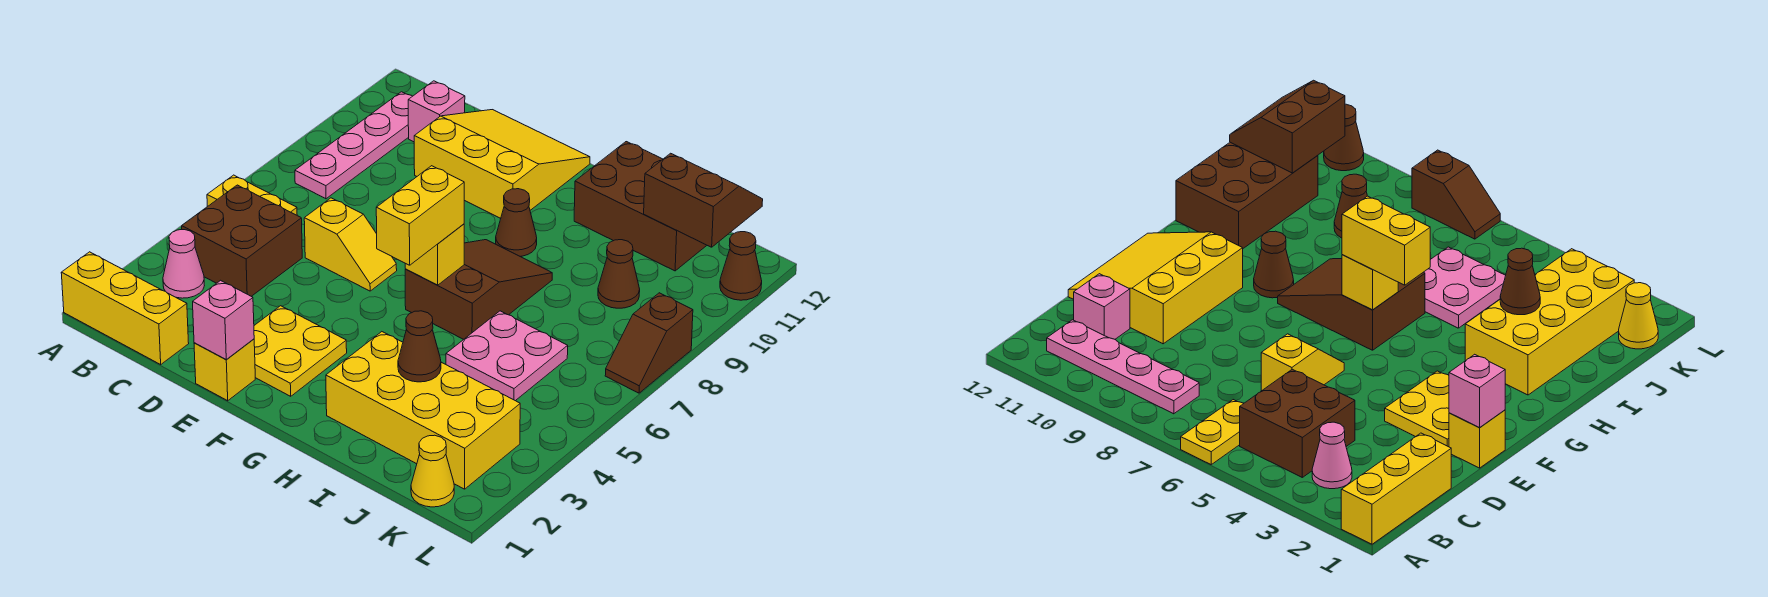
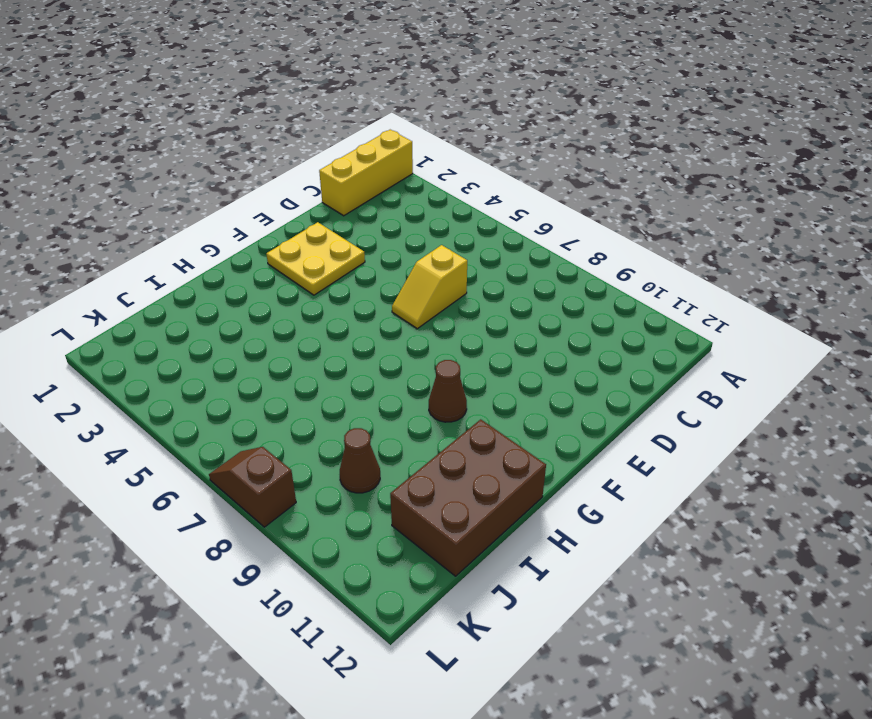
none -> yellow plate A6:B6 level 1
none -> pink cone B3 level 1
none -> brown brick B4:C5 level 1

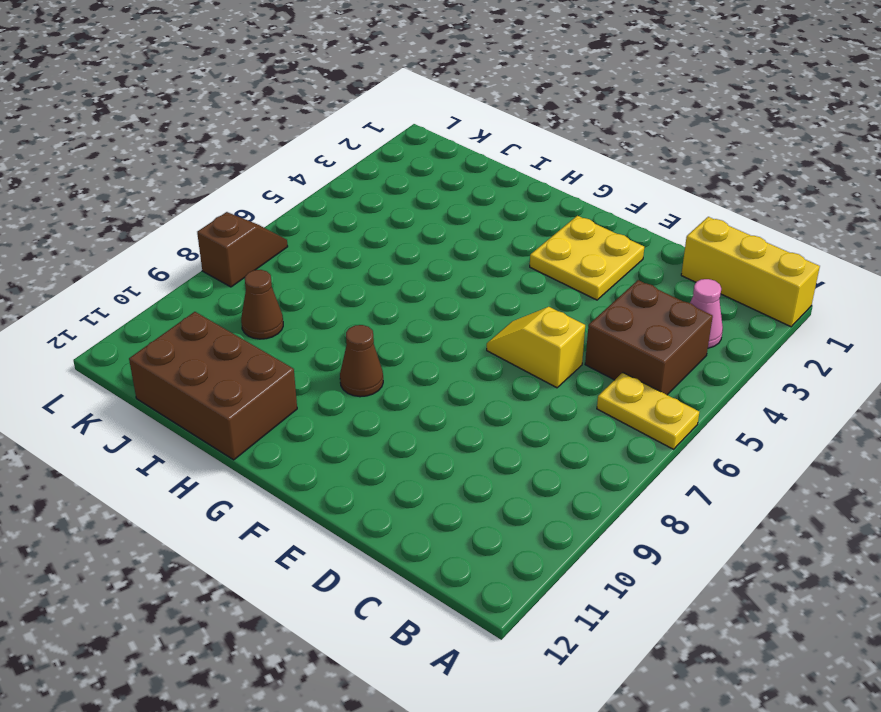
none -> pink plate B8:B11 level 1
none -> pink brick C11 level 1
none -> yellow slope D10:F12 level 1 top 10

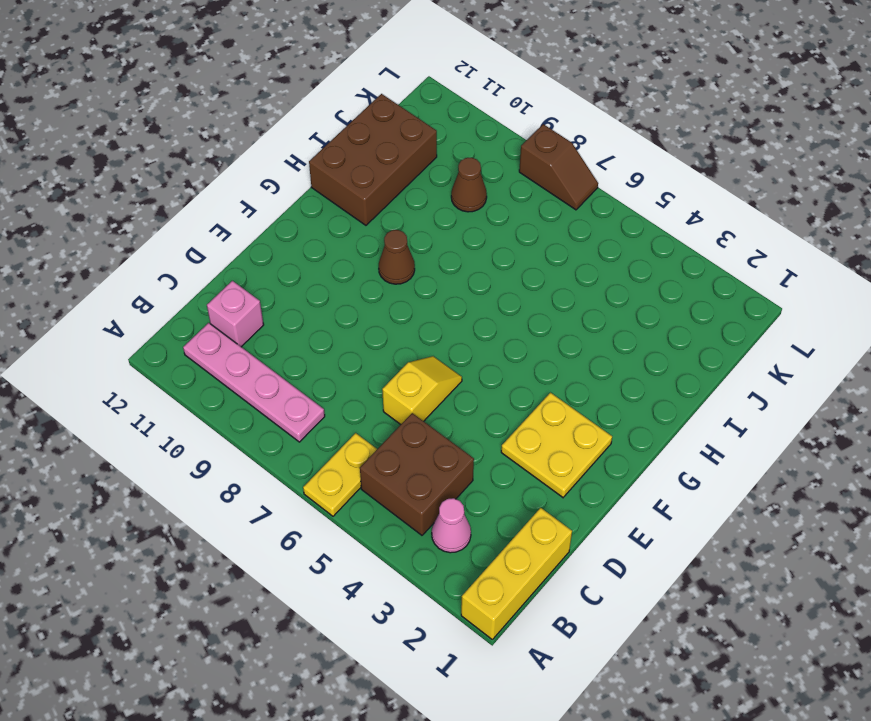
none -> yellow slope D10:F12 level 1 top 10
none -> yellow brick E1 level 1
none -> brown slope G6:H8 level 1 top 6

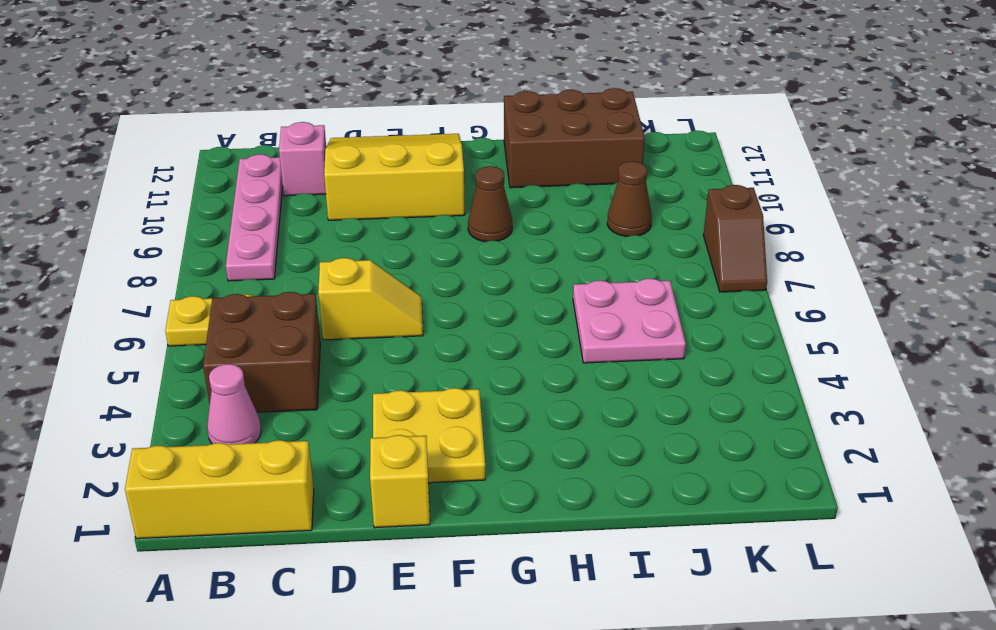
none -> brown slope G6:H8 level 1 top 6
none -> yellow brick H2:K3 level 1
none -> yellow cone K1 level 1

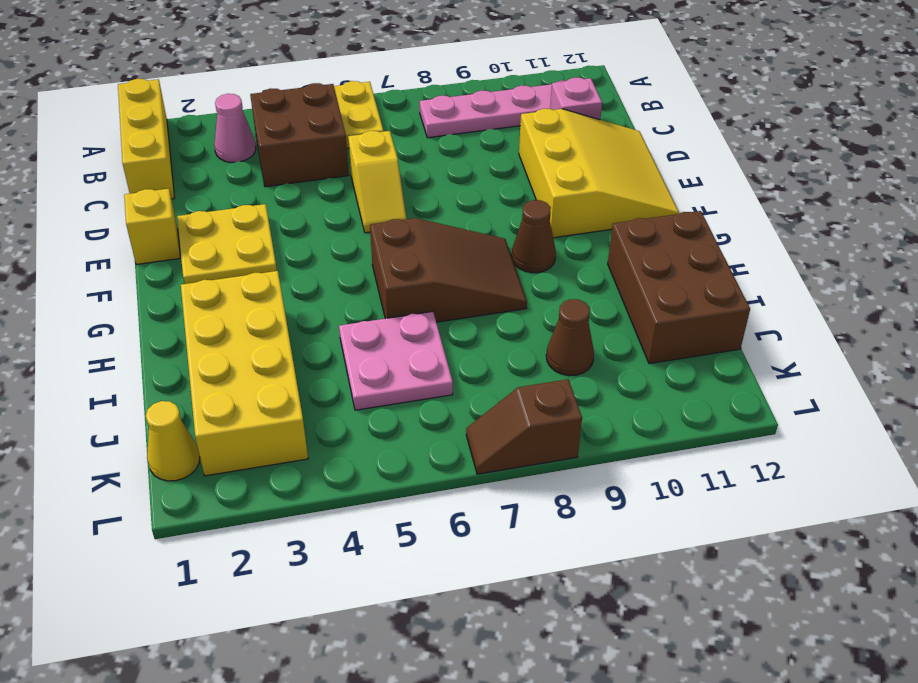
none -> brown cone L11 level 1
none -> pink brick E1 level 2
none -> yellow brick G6 level 2

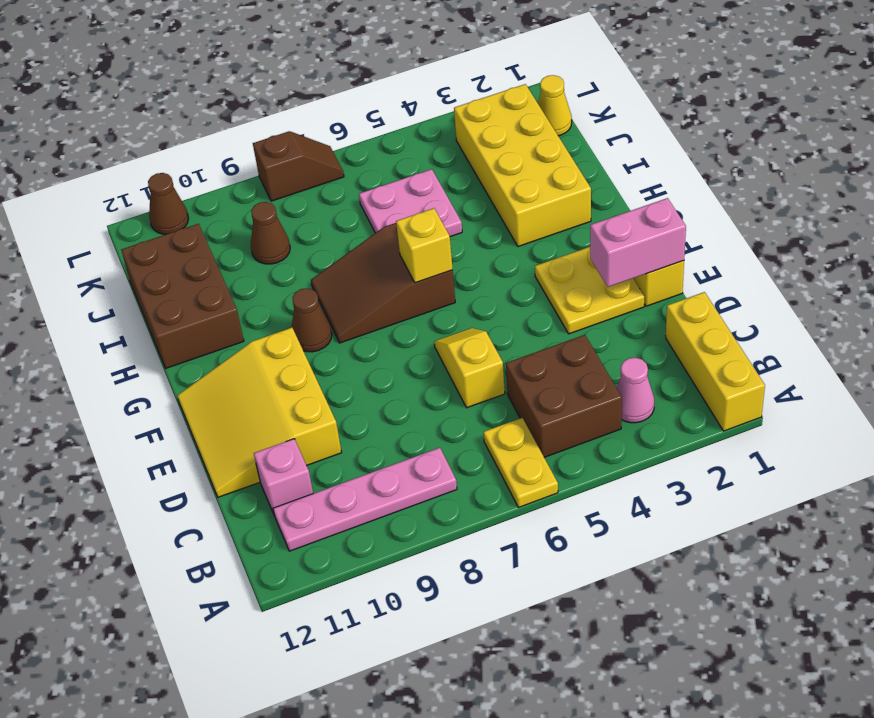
pink brick E1:E2 level 2 -> pink brick E1 level 2
none -> brown cone I3 level 2
none -> brown slope J11:K12 level 2 top 11
none -> yellow brick G5:G6 level 3

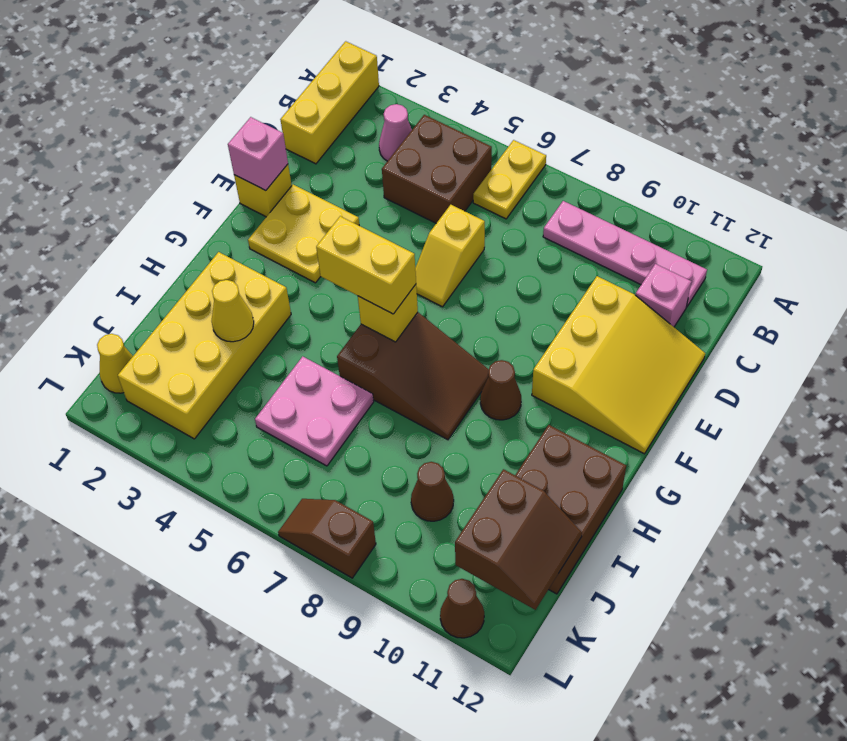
yellow cone I3 level 2 -> brown cone I3 level 2

